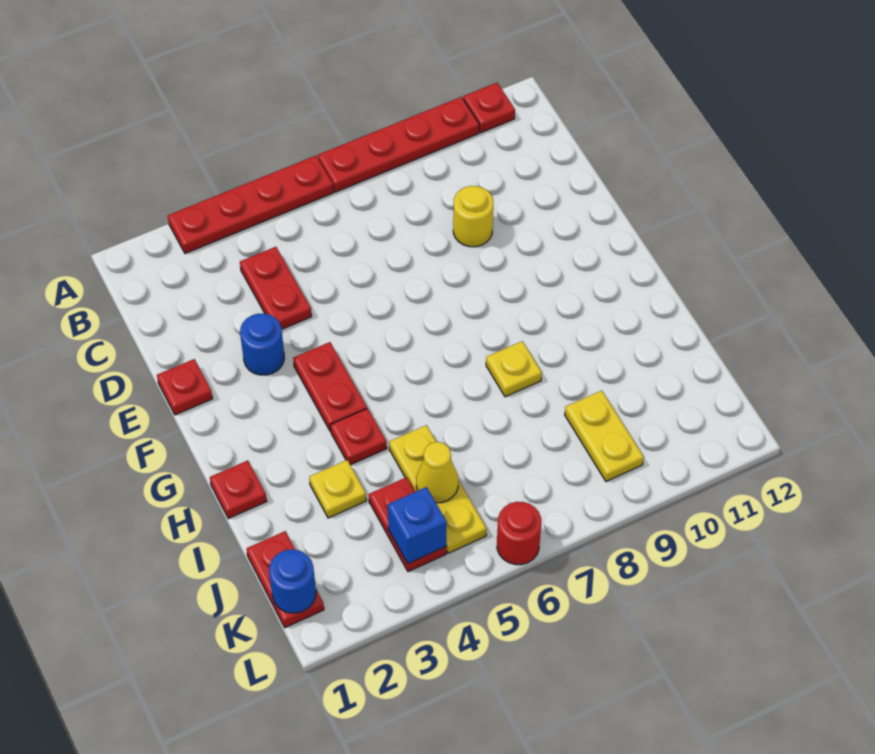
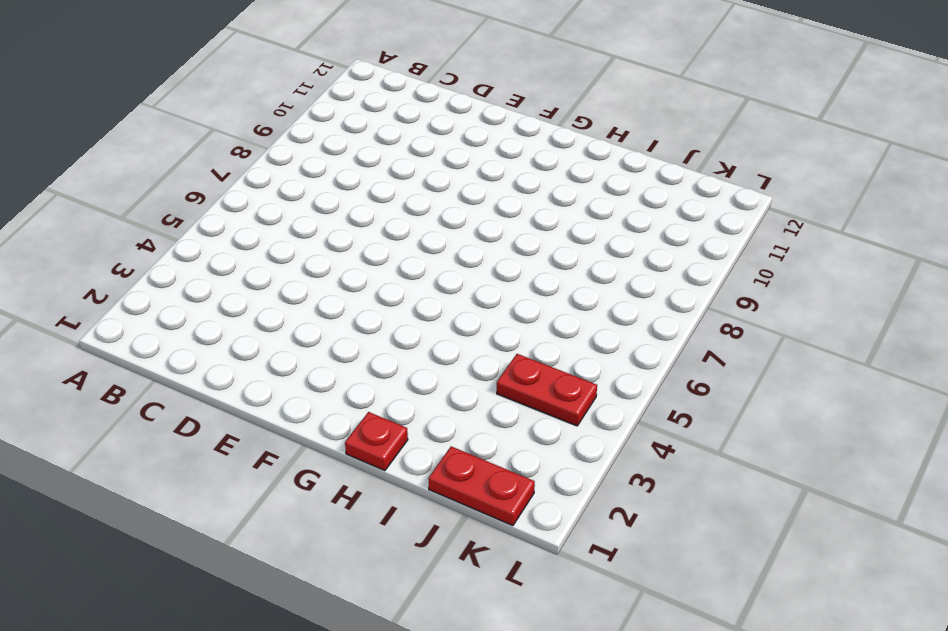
none -> red plate A3:A6 level 1
none -> red plate A7:A10 level 1
none -> red plate A11 level 1

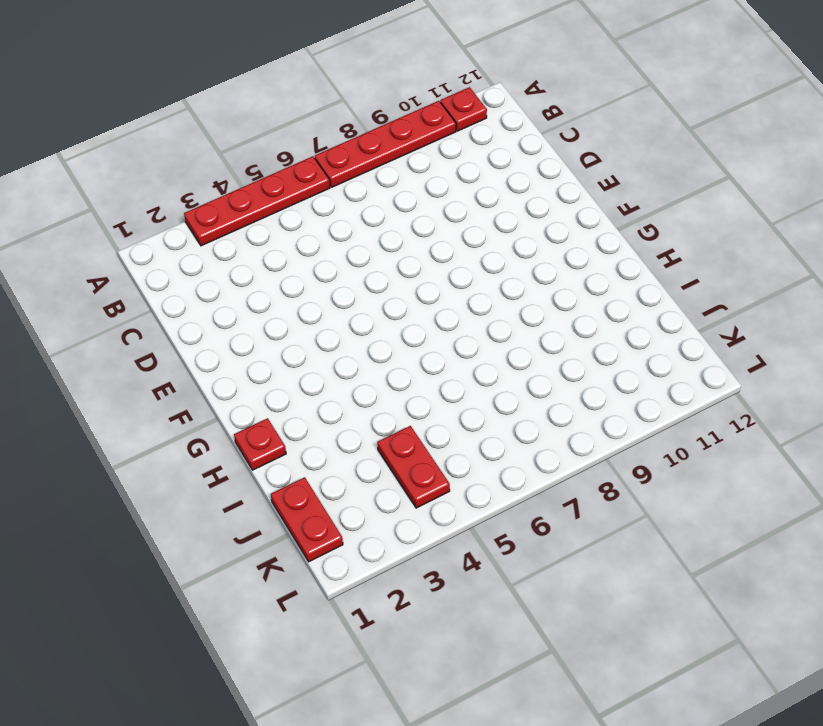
none -> red plate C4:D4 level 1
none -> yellow round brick D9 level 1
none -> red plate E1 level 1

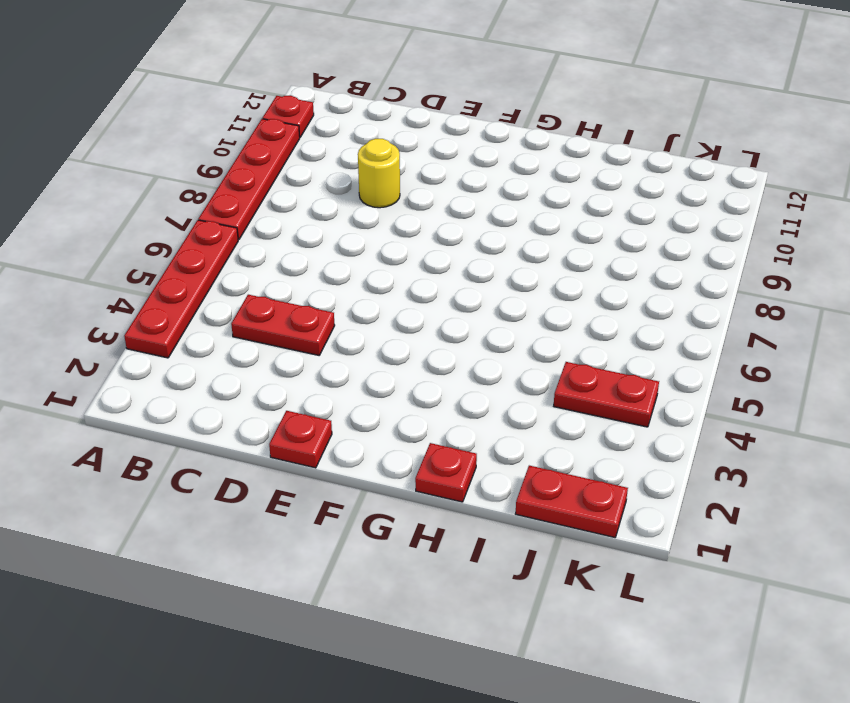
none -> blue round brick E3 level 1
none -> red plate F4:G4 level 1
none -> red plate H4 level 1

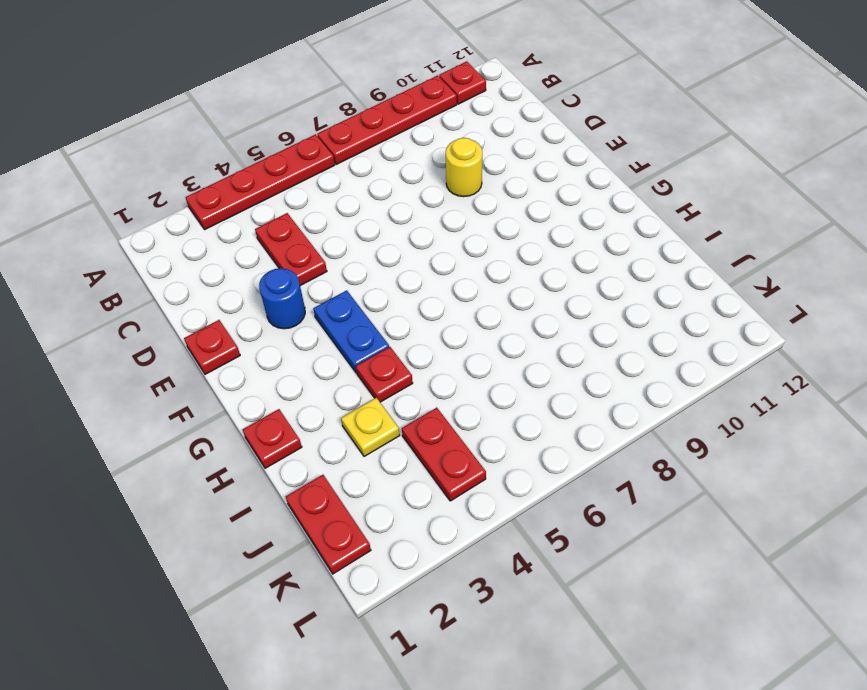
blue plate F4:G4 level 1 -> red plate F4:G4 level 1
none -> yellow plate H8 level 1
none -> yellow plate I5:K5 level 1
none -> yellow plate J9:K9 level 1

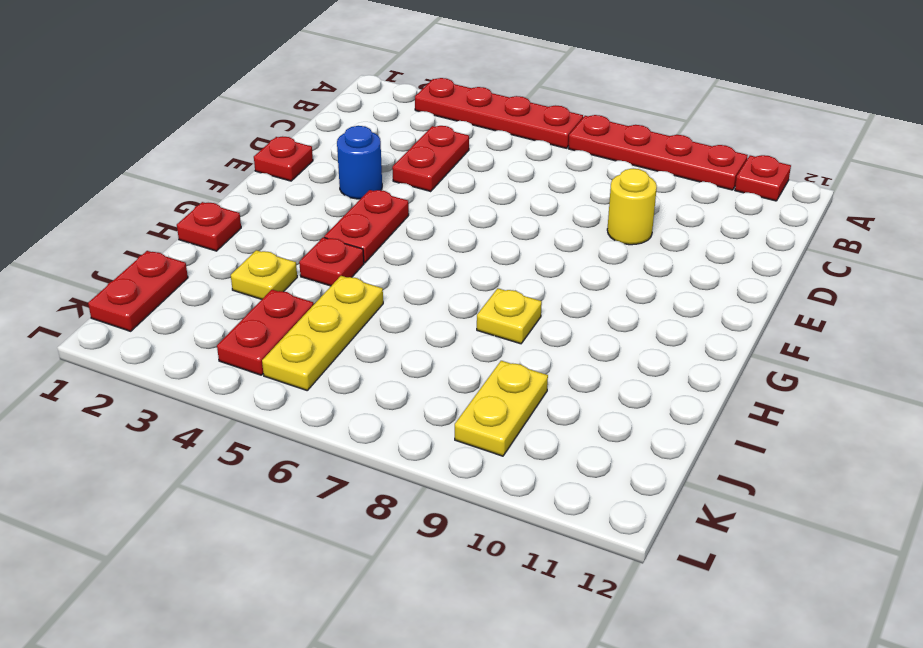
none -> red round brick L6 level 1
none -> yellow cone J5 level 2
none -> blue round brick K1 level 2

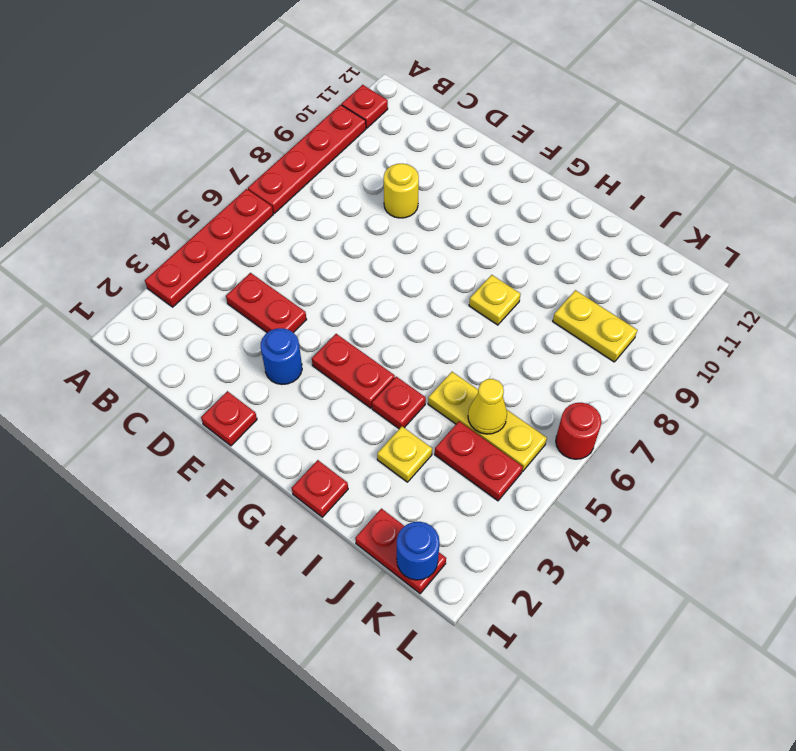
none -> blue brick K4 level 2

